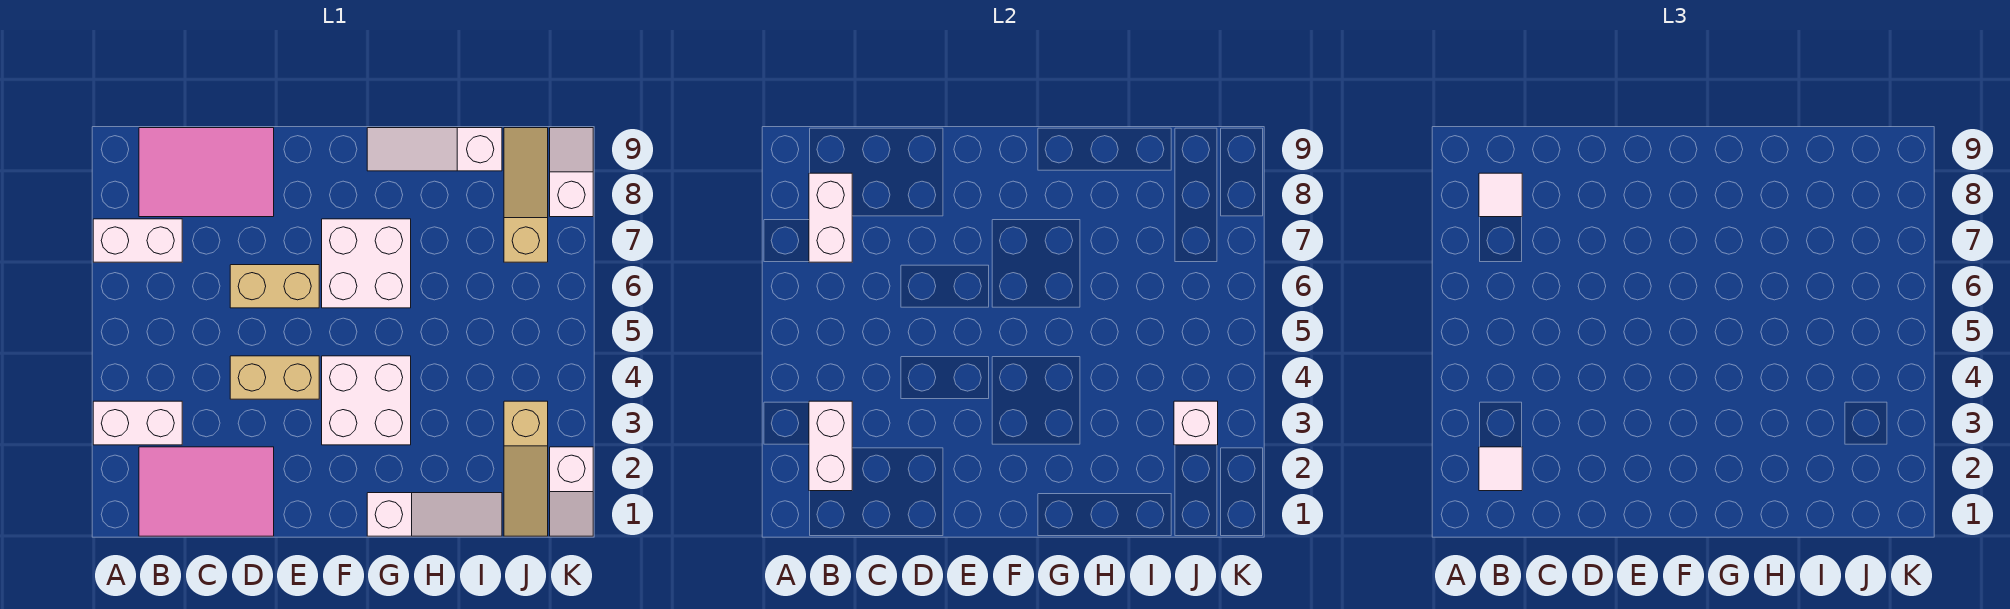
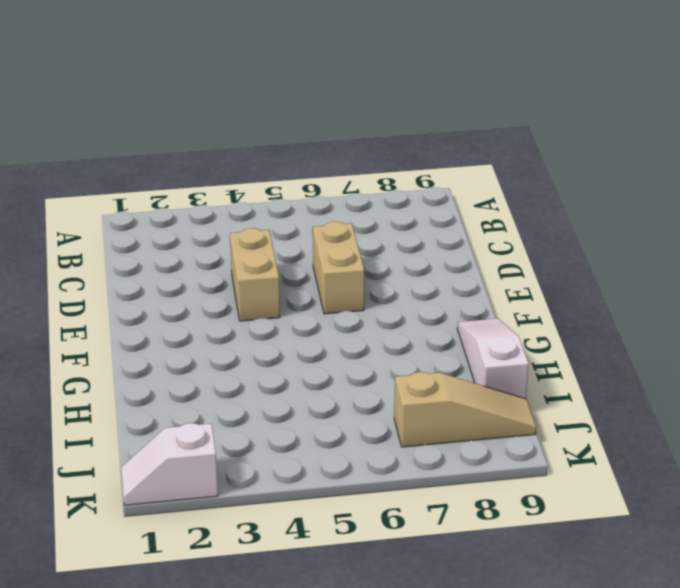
none -> white brick A3:B3 level 1
none -> white brick A7:B7 level 1
none -> pink tile B1:D2 level 1

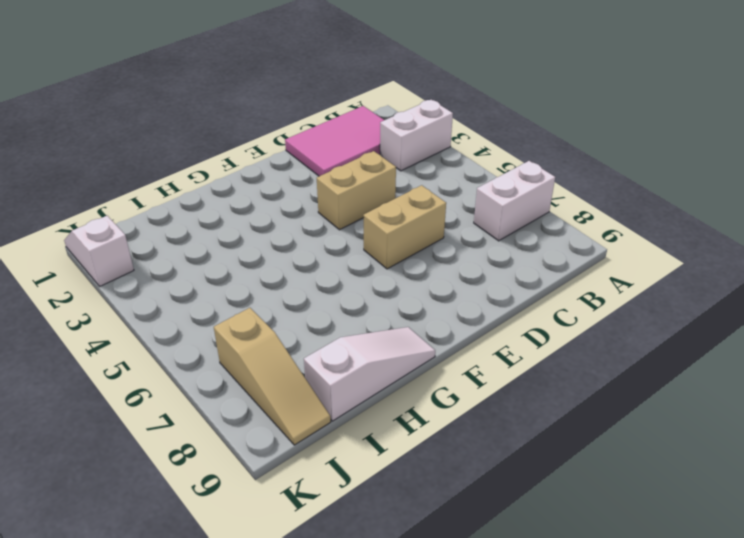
none -> pink tile B8:D9 level 1
none -> white brick F3:G4 level 1
none -> white brick F6:G7 level 1

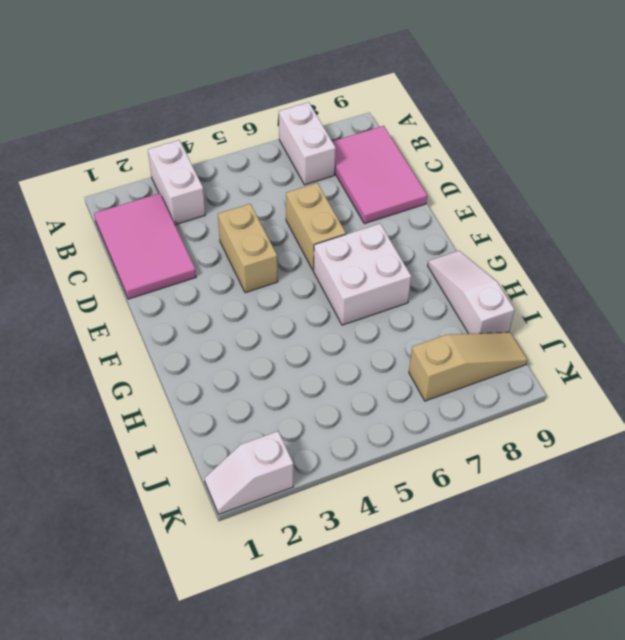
none -> white brick F3:G4 level 1
none -> white slope G1:I1 level 1 top G
none -> tan slope J1:J3 level 1 top 3

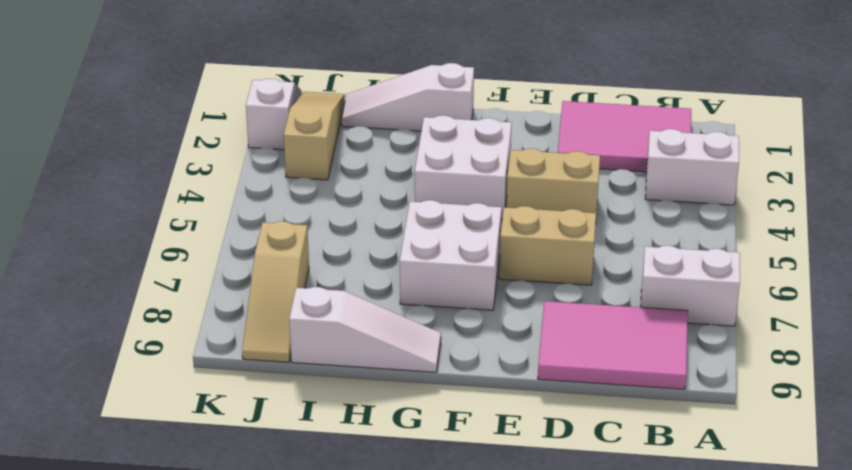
none -> white slope K8:K9 level 1 top 8
none -> white brick B2:B3 level 2
none -> white brick B7:B8 level 2

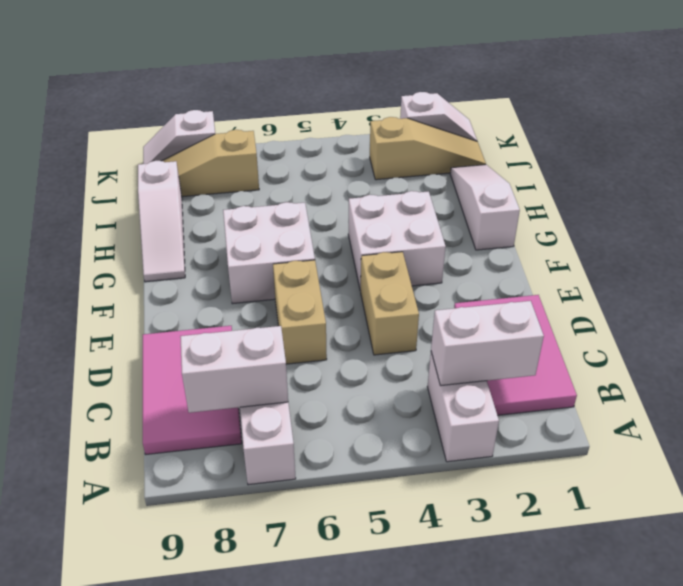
none -> white brick J3 level 2
none -> white tile B2 level 3
none -> white tile B8 level 3

